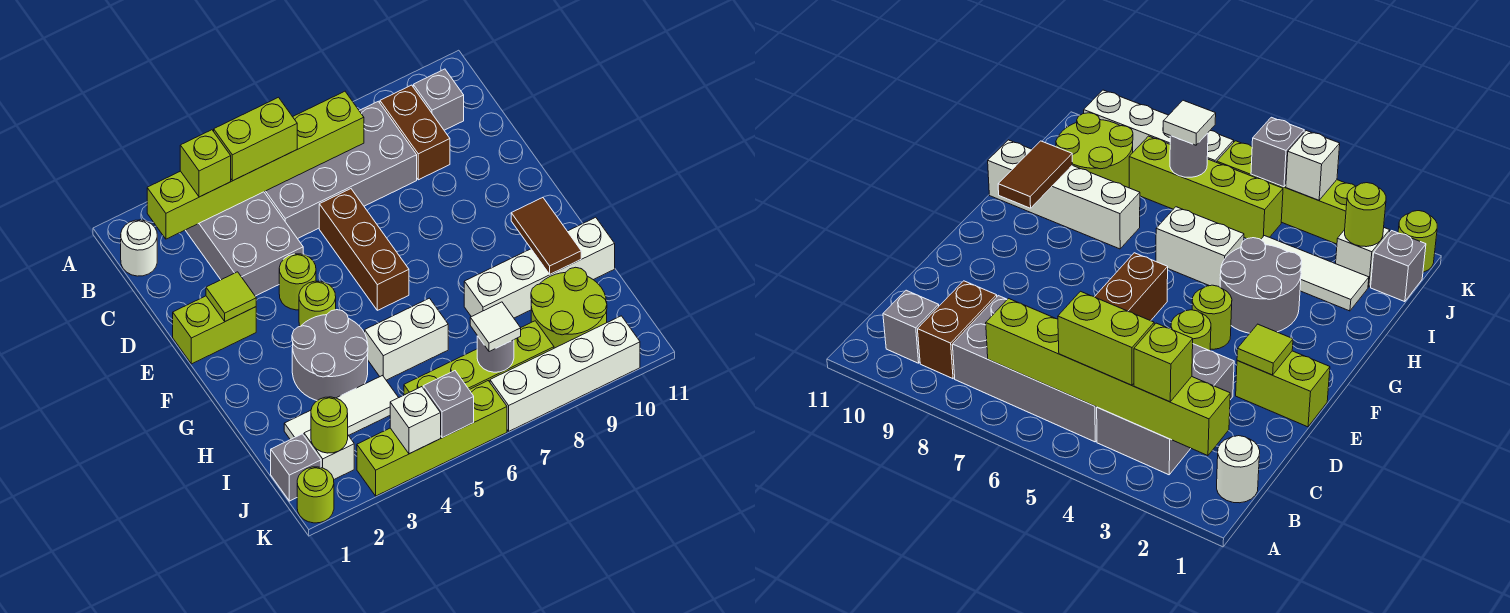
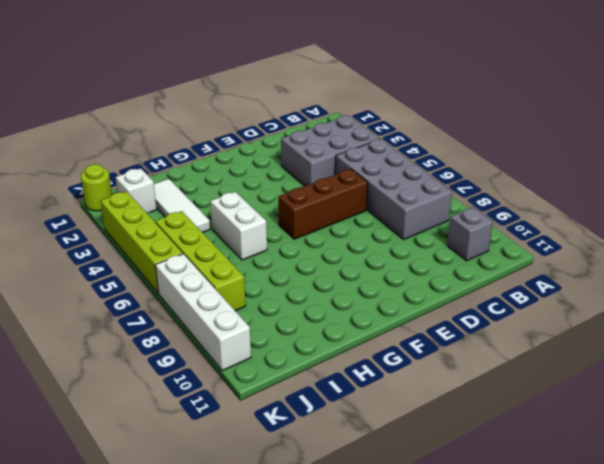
none -> white round brick B1 level 1
none -> brown brick B9:C9 level 1
none -> lime brick E1:E2 level 1
none -> lime round brick E4 level 1

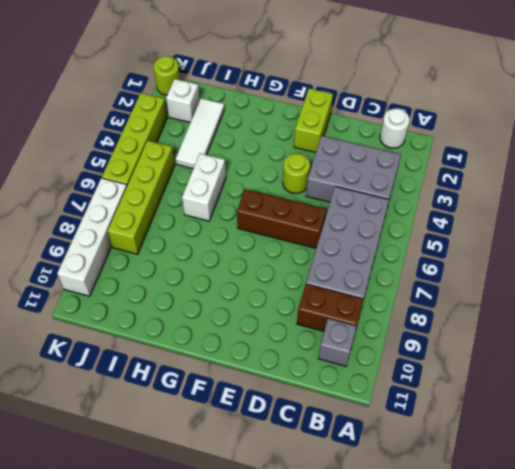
none -> lime round brick F4 level 1
none -> grey round brick G3:H4 level 1
none -> white brick H8:H11 level 1
none -> lime round brick I9:J10 level 1

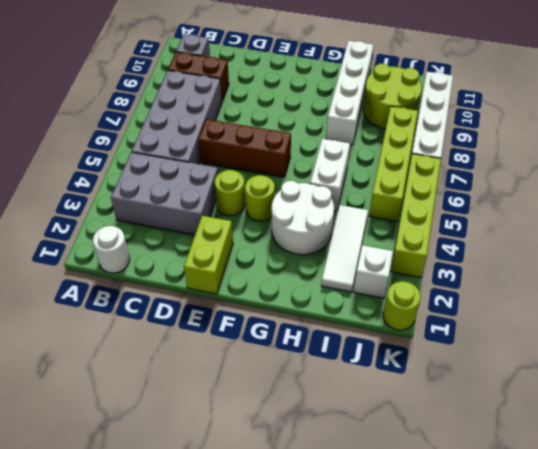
white round brick G3:H4 level 1 -> grey round brick G3:H4 level 1
none -> grey brick J1 level 1
none -> lime brick B2:B7 level 2
none -> lime tile E2 level 2
none -> brown tile G10:H10 level 2

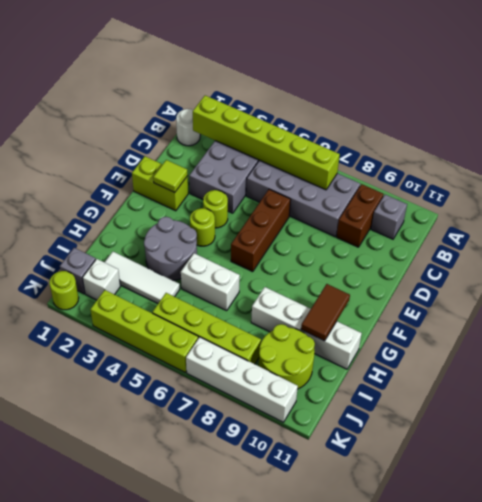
none -> lime round brick J2 level 2
none -> grey round brick J7 level 2
none -> white brick K4 level 2
none -> grey brick K5 level 2

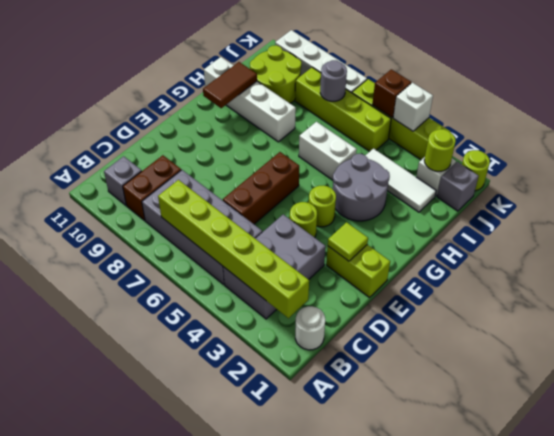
brown brick K5 level 2 -> grey brick K5 level 2
none -> lime brick B3 level 3
none -> lime brick B4:B5 level 3
none -> white tile J7 level 3

